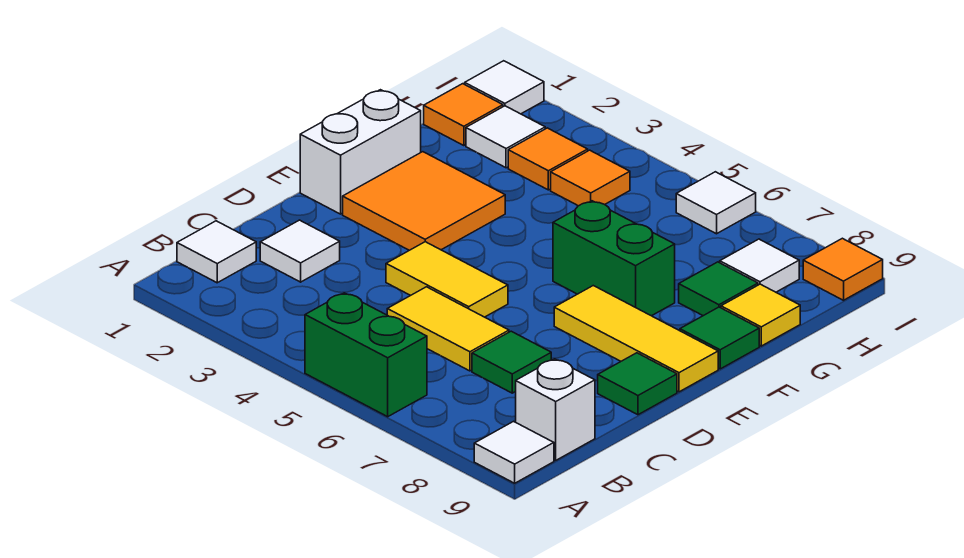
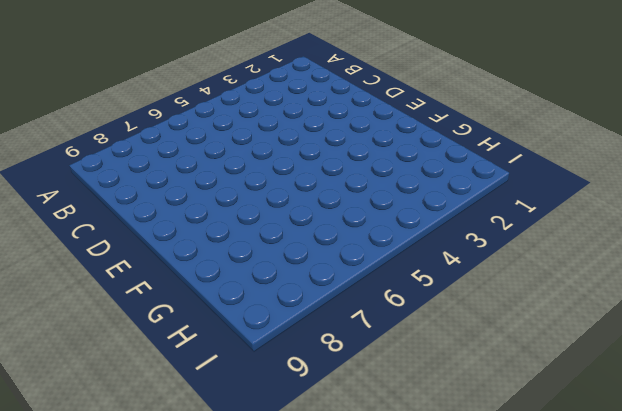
none -> green brick A5:A6 level 1
none -> white tile A9 level 1
none -> white tile B1 level 1

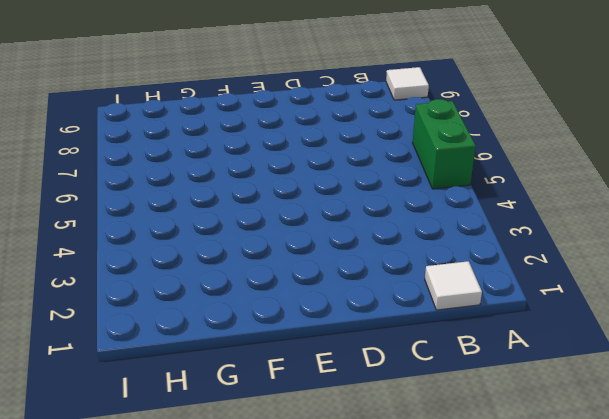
none -> white brick B9 level 1
none -> white tile C2 level 1
none -> yellow tile C5:C6 level 1

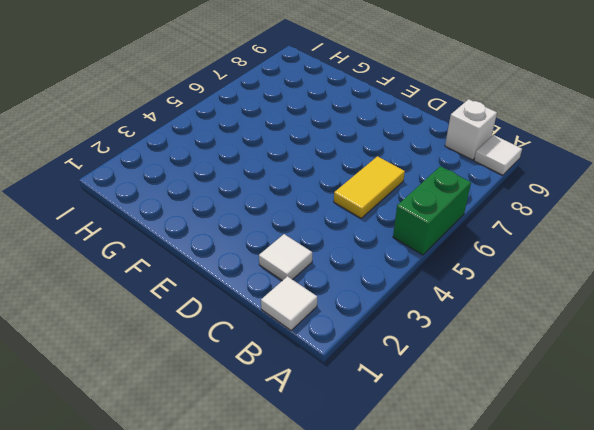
none -> green tile C7 level 1
none -> yellow tile D4:D5 level 1
none -> green tile D9 level 1

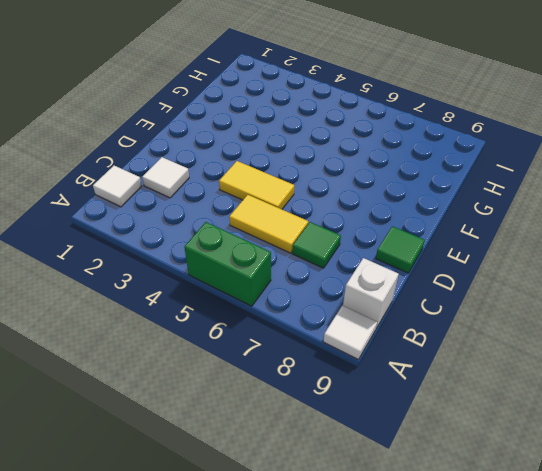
none -> white brick E1:F1 level 1
none -> orange tile E2:F3 level 1
none -> yellow tile E7:E9 level 1

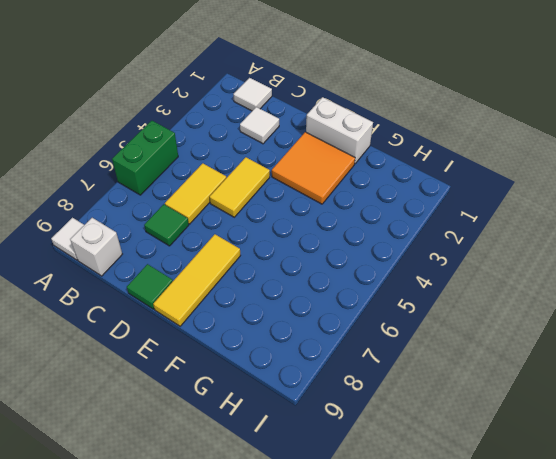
none -> green brick F6:F7 level 1
none -> green tile F9 level 1
none -> green tile G8 level 1

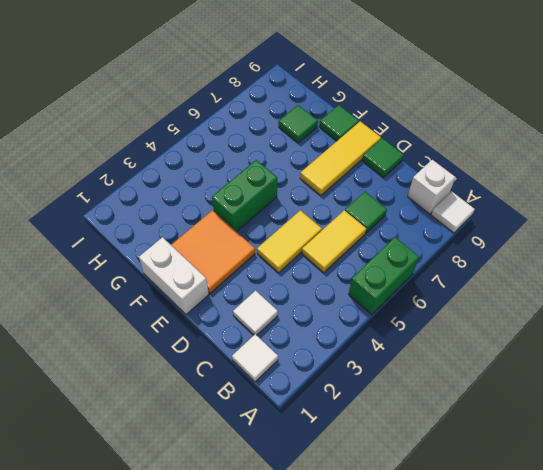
green brick F4:F5 level 1 -> green brick F6:F7 level 1
none -> yellow tile G9 level 1
none -> orange tile H1 level 1
none -> white tile H2 level 1

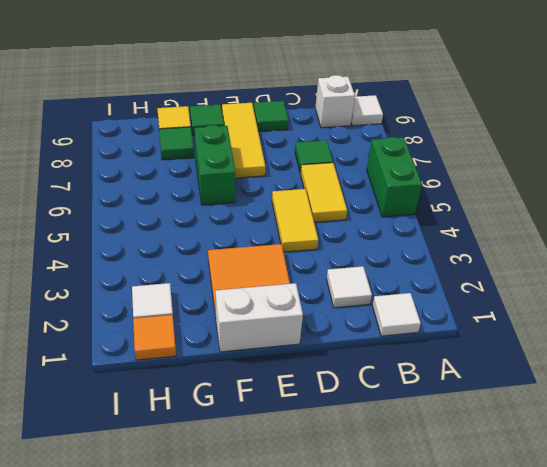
none -> orange tile H3 level 1
none -> orange tile H4 level 1
none -> white tile H8 level 1

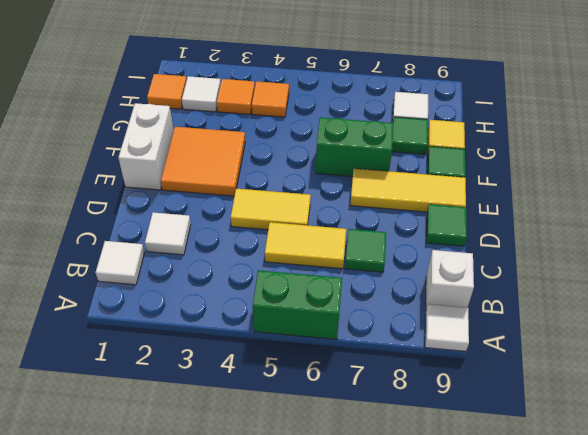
none -> white tile I1 level 1
none -> white tile I6 level 1
none -> orange tile I9 level 1

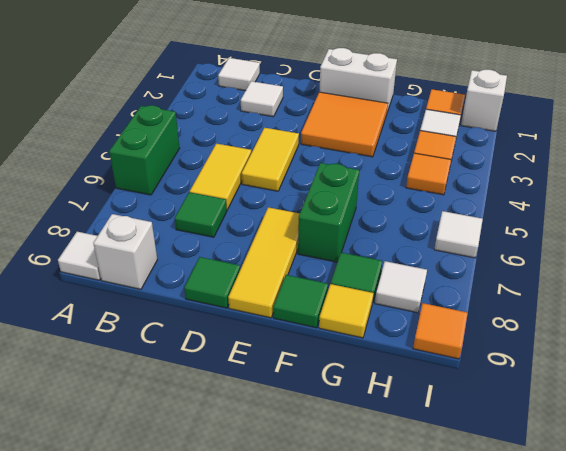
white brick I1 level 1 -> white tile I1 level 1

